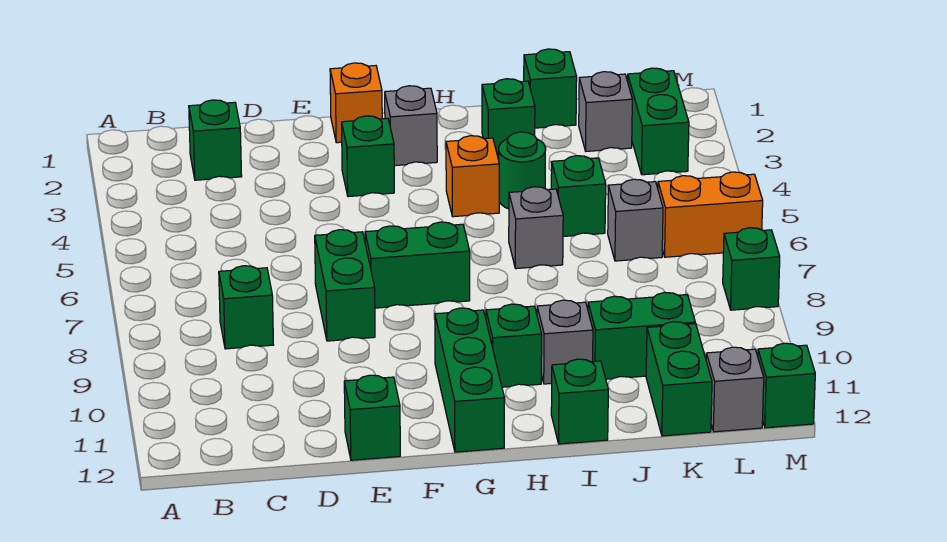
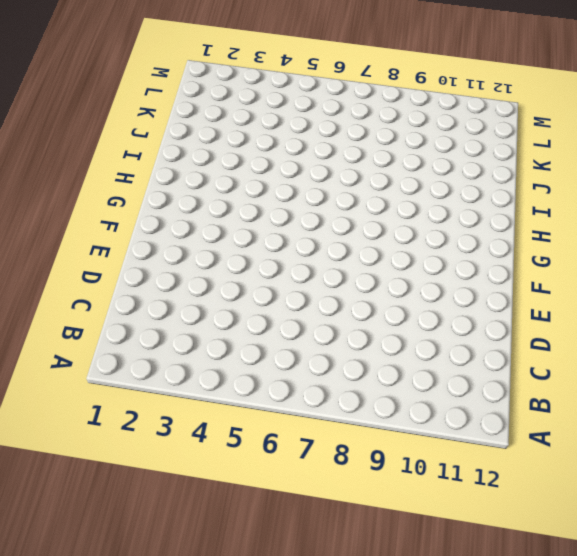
none -> green brick C2 level 1
none -> green brick C8 level 1
none -> green brick E7:E8 level 1

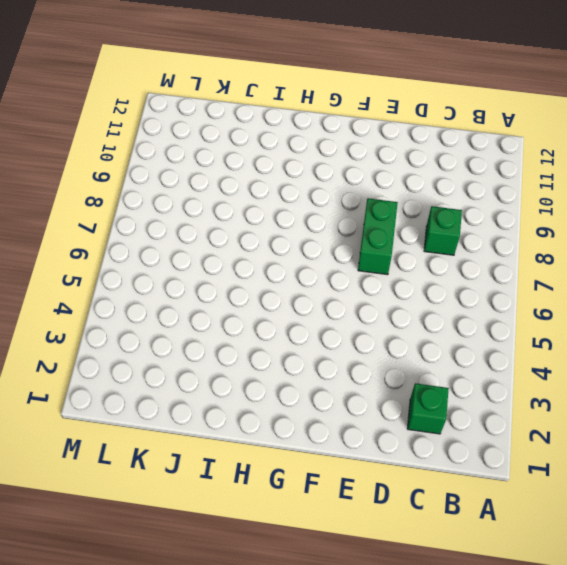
none -> green brick E12 level 1
none -> orange brick F1 level 1
none -> green brick F3 level 1

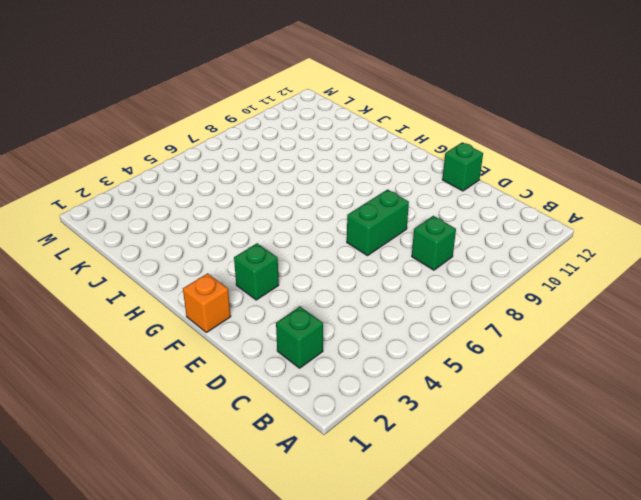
none -> green brick F7:G7 level 1
none -> grey brick G2 level 1
none -> green brick G10:G12 level 1

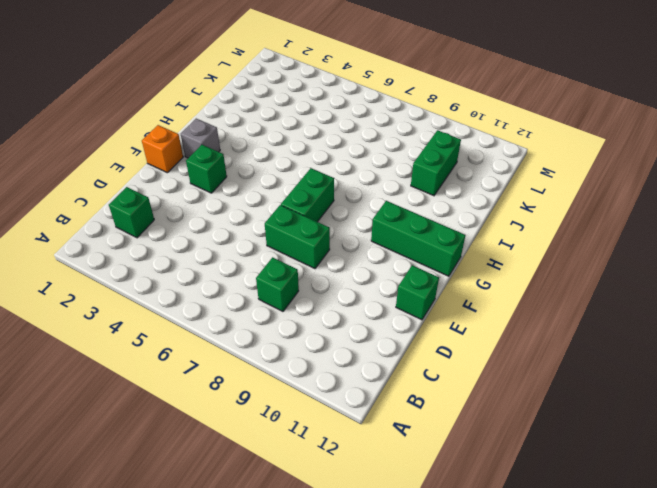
none -> orange brick H4 level 1
none -> green brick H10 level 1
none -> green brick I2 level 1

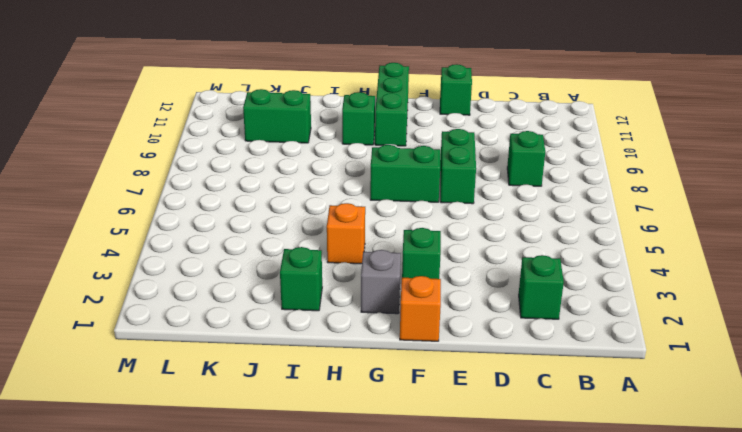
none -> green round brick I4 level 1
none -> grey brick I6 level 1
none -> grey brick I10 level 1

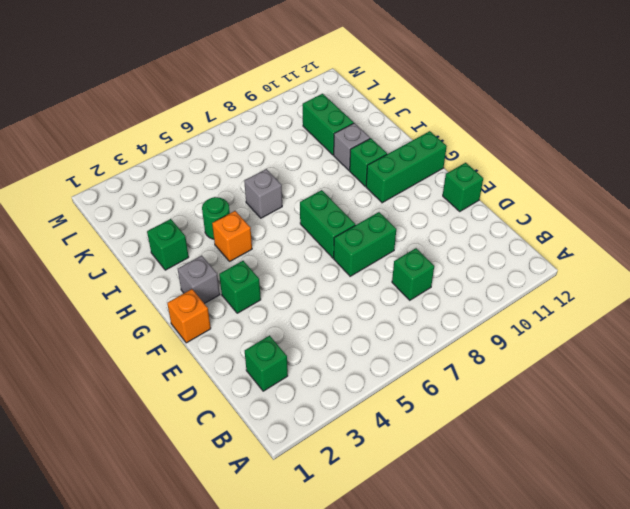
none -> green brick I12 level 1
none -> green brick J1 level 1
none -> green brick J5 level 1

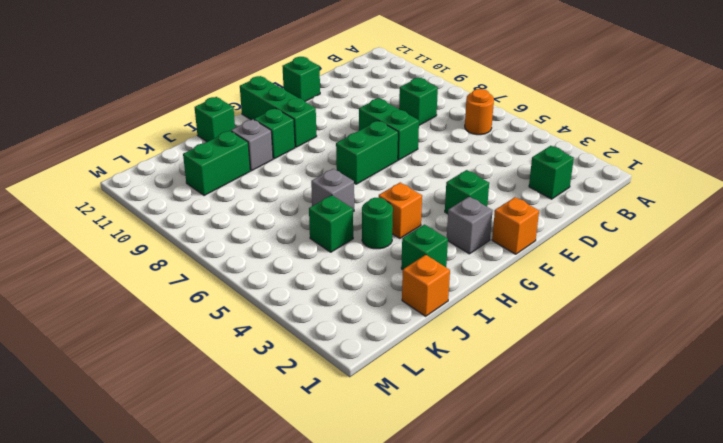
orange round brick B6 level 1 -> none
orange brick J1 level 1 -> green brick J1 level 1
none -> grey brick K2 level 1
none -> grey brick K6 level 1
none -> green brick K11:K12 level 1

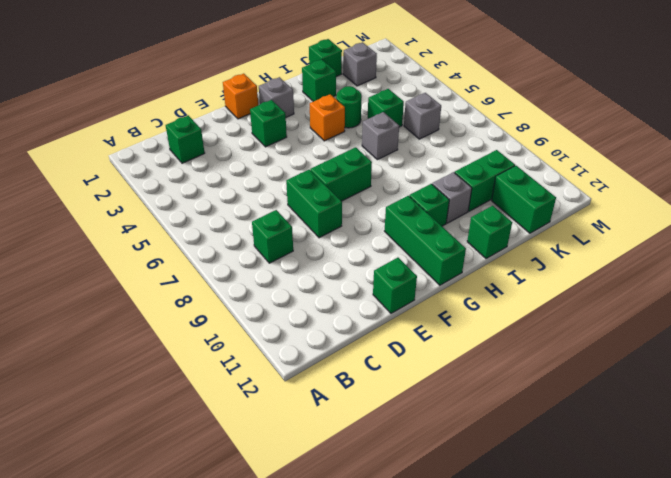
none -> green brick L2:L3 level 1
none -> orange brick L6:M6 level 1
none -> grey brick L12 level 1

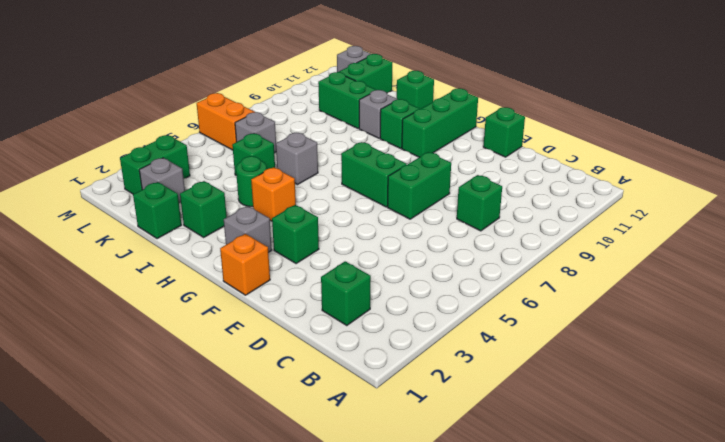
none -> green brick M8 level 1
none -> green brick M12 level 1

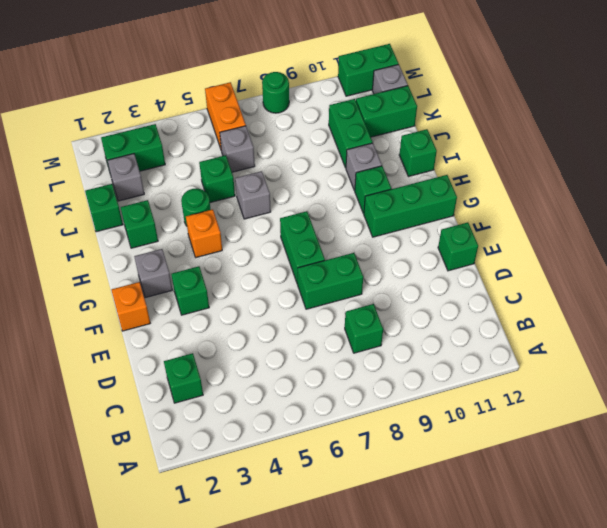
green round brick M8 level 1 -> green brick M8 level 1
green brick M11:M12 level 1 -> green brick M12 level 1

